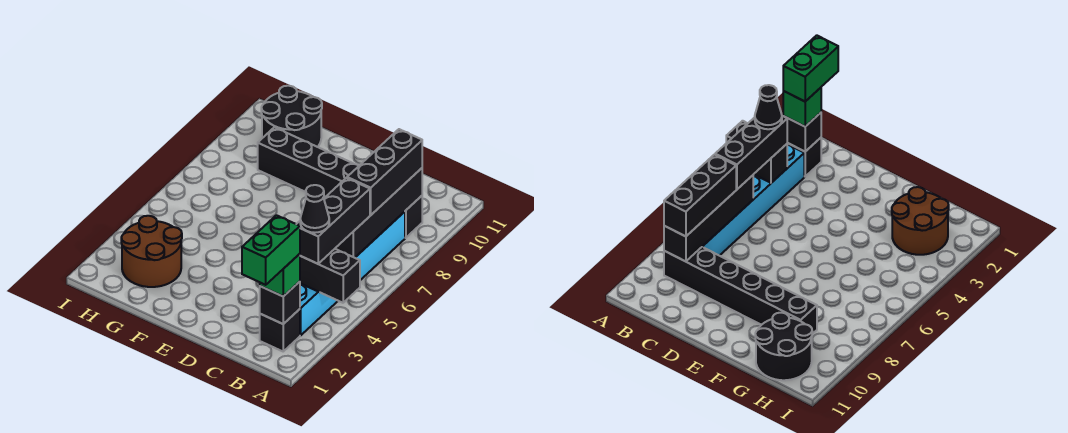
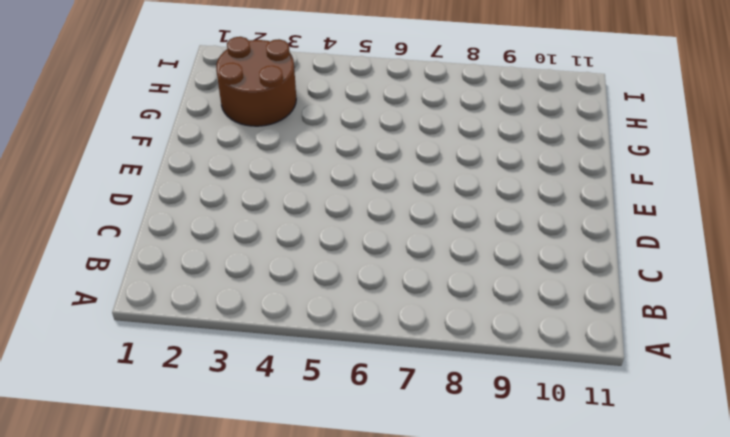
none -> black brick B2 level 1
none -> cyan brick B3:B8 level 1
none -> black brick B9:G9 level 1

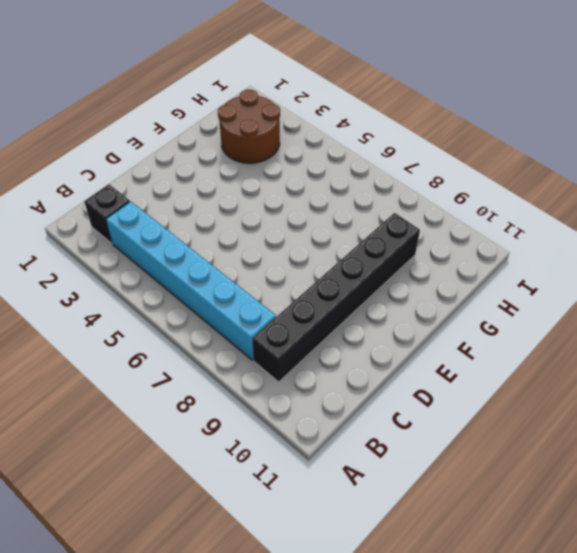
none -> black round brick G10:H11 level 1
none -> black brick A4:B4 level 2
none -> black brick B2 level 2

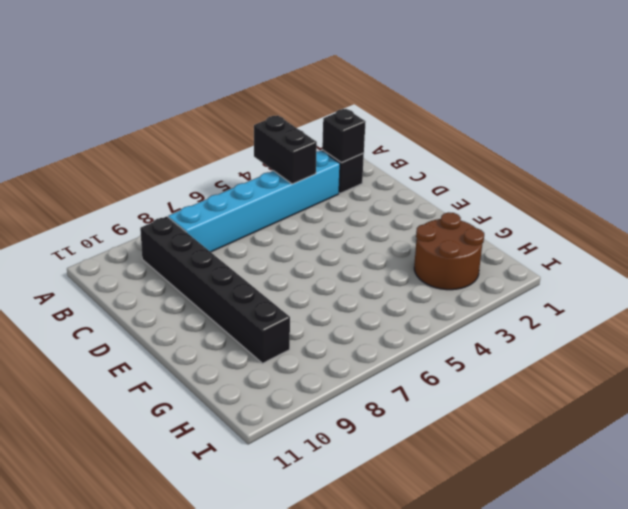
none -> black round brick G10:H11 level 1
none -> black brick B6:B9 level 2
none -> green brick B2 level 3

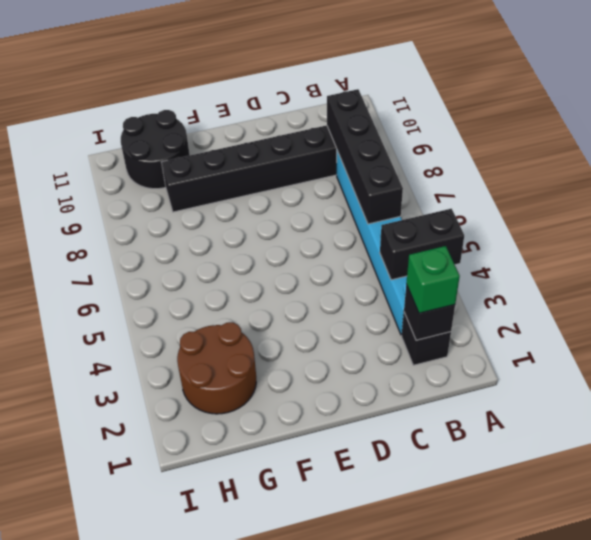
none -> black brick B4:B6 level 3
none -> black brick B7:B9 level 3
none -> green brick B1:B2 level 4

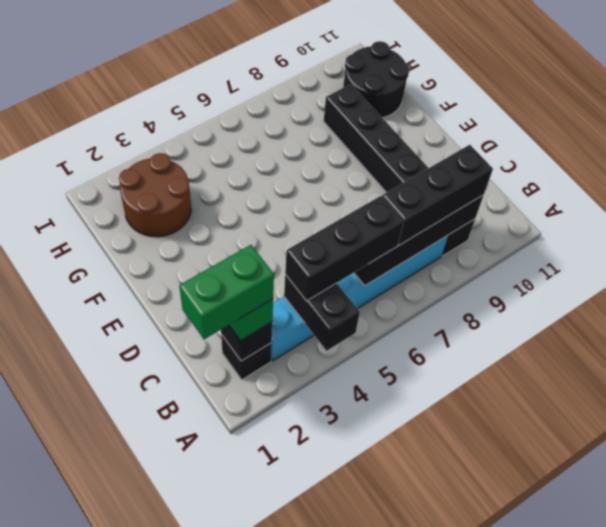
none -> black cone B4 level 4

